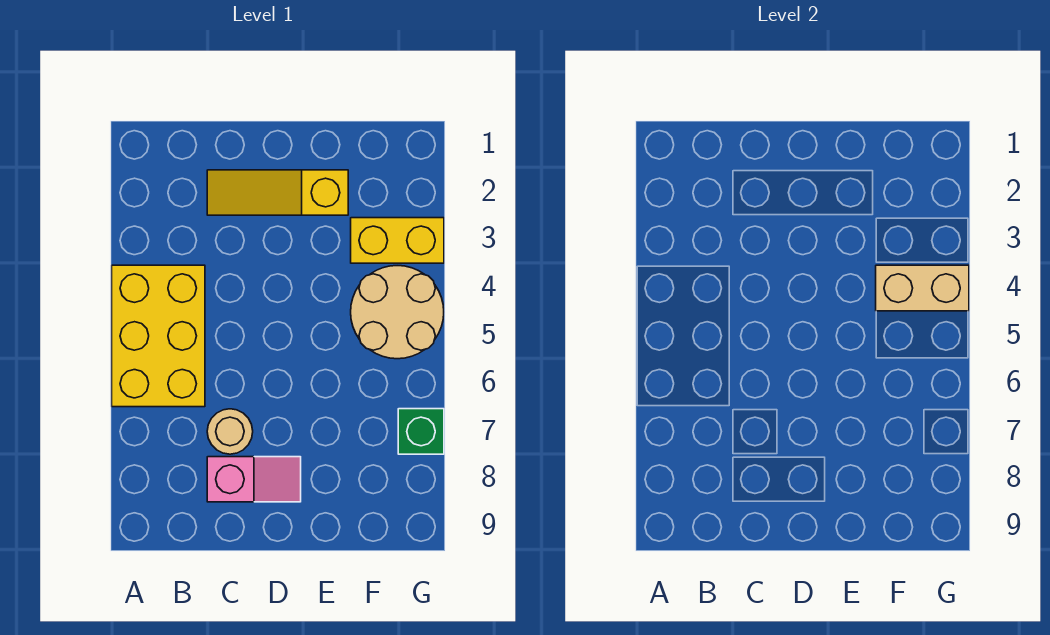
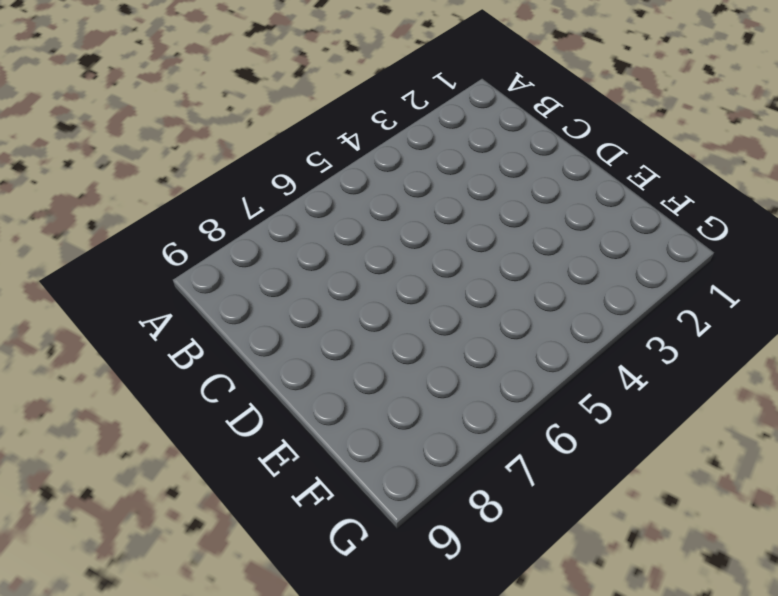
none -> yellow brick A4:B6 level 1
none -> yellow slope C2:E2 level 1 top E

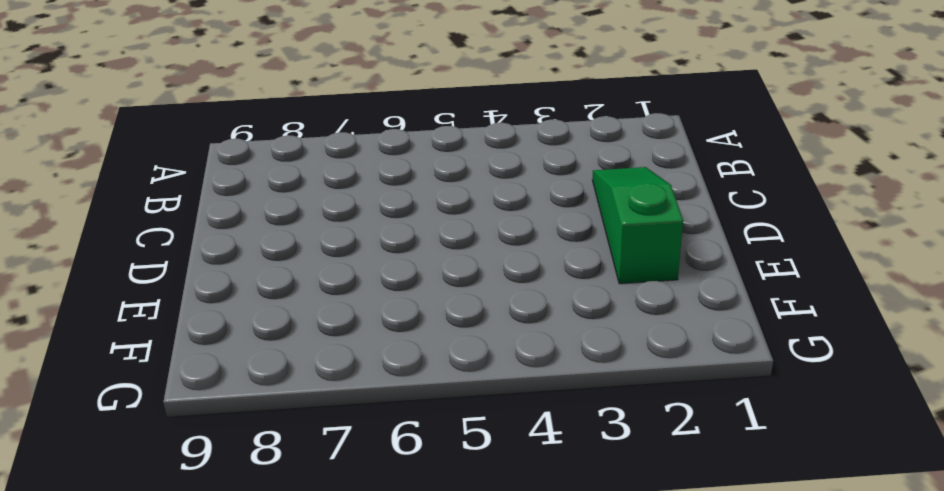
green slope C2:E2 level 1 top E -> yellow slope C2:E2 level 1 top E
none -> yellow brick A4:B6 level 1
none -> tan round brick C7 level 1

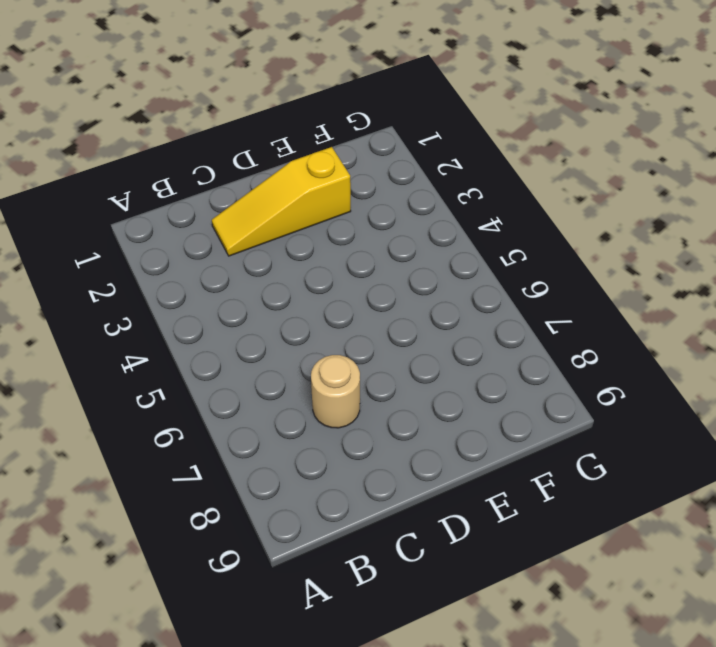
none -> yellow brick A4:B6 level 1
none -> pink slope C8:D8 level 1 top C

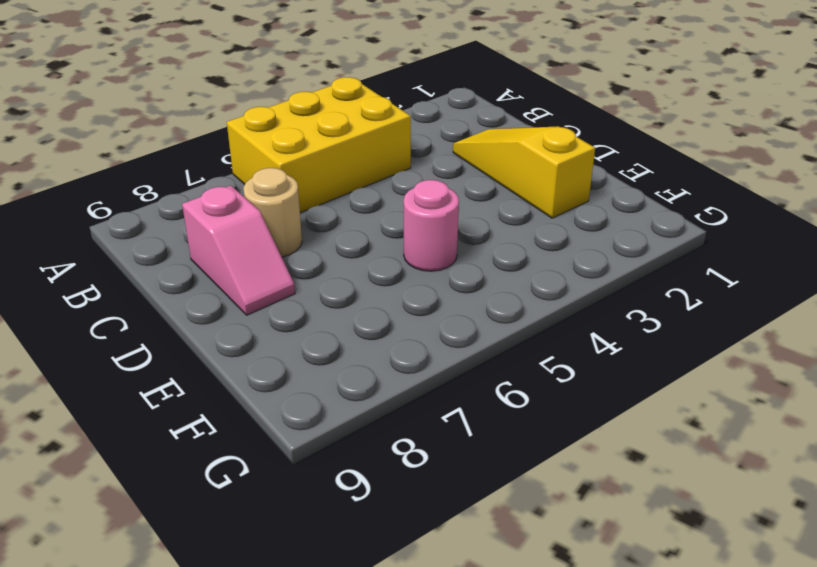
pink round brick E5 level 1 -> none
none -> yellow brick F3:G3 level 1
none -> tan round brick F4:G5 level 1

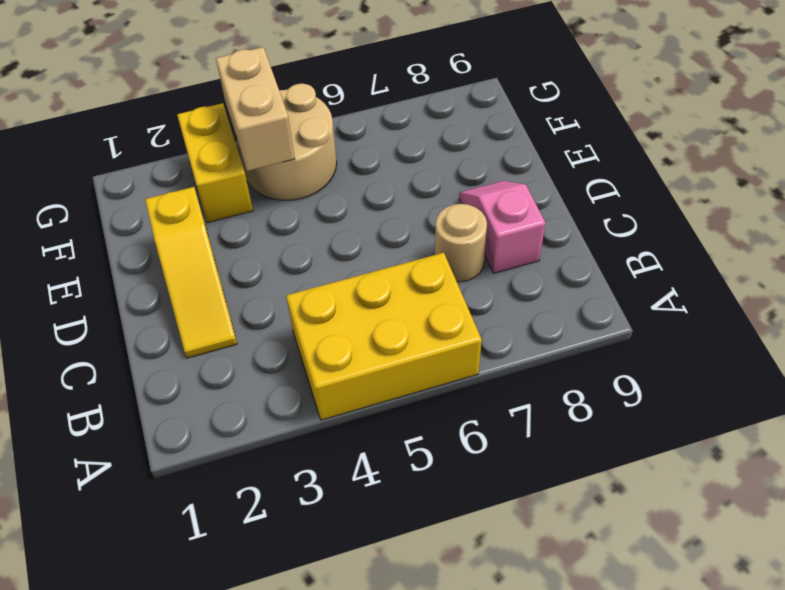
none -> green brick G7 level 1

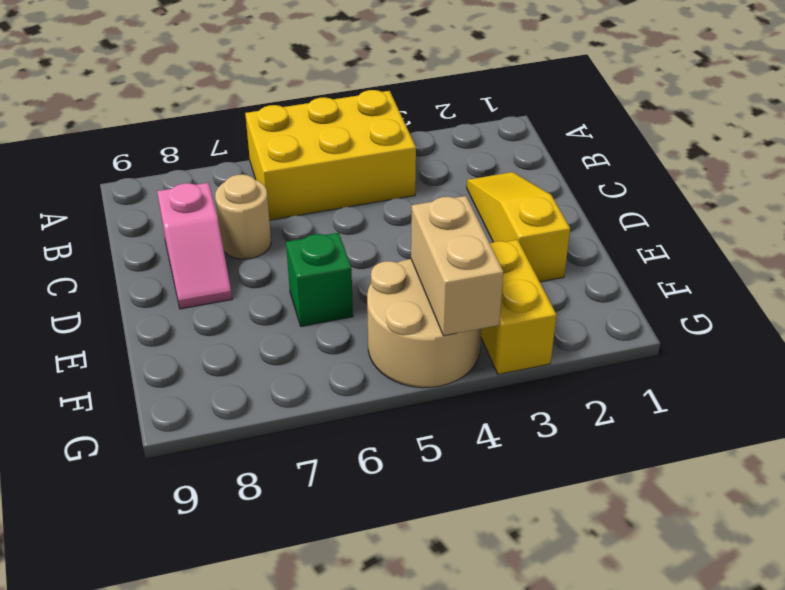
green brick E6 level 1 -> green brick G7 level 1

